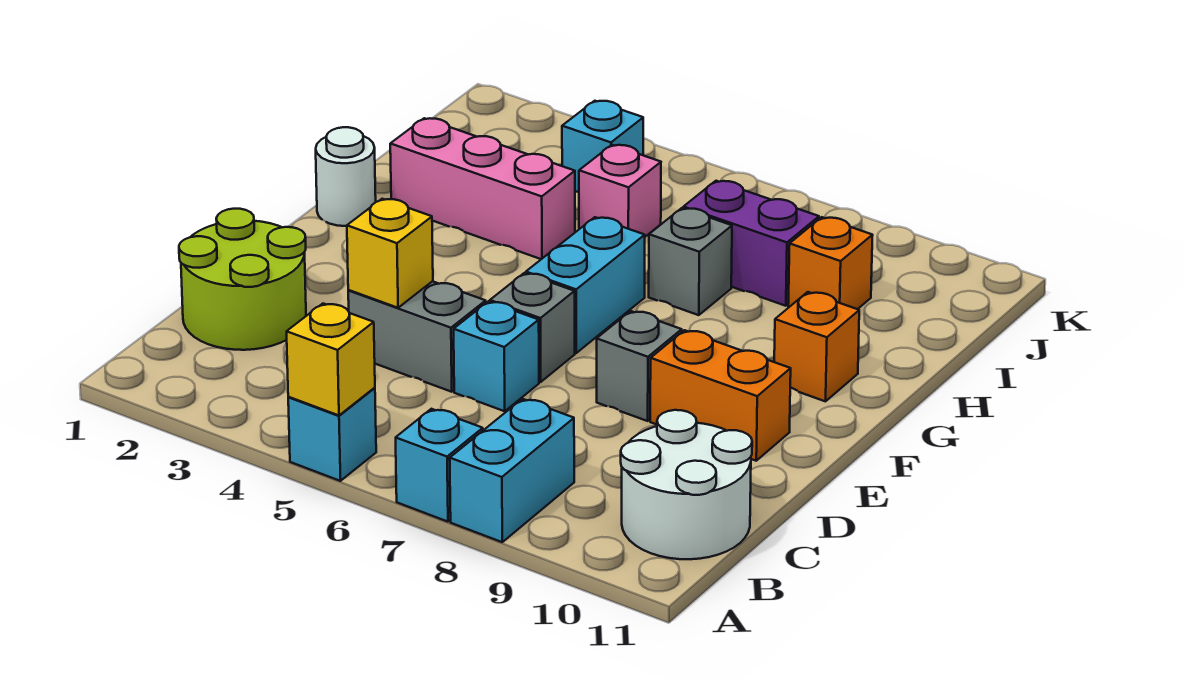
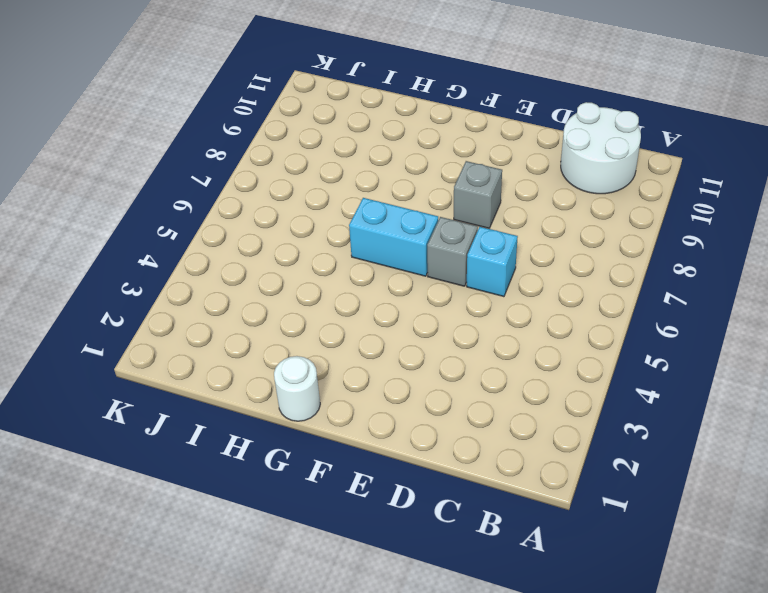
none -> cyan brick A5 level 1
none -> cyan brick A7 level 1
none -> cyan brick A8:B8 level 1

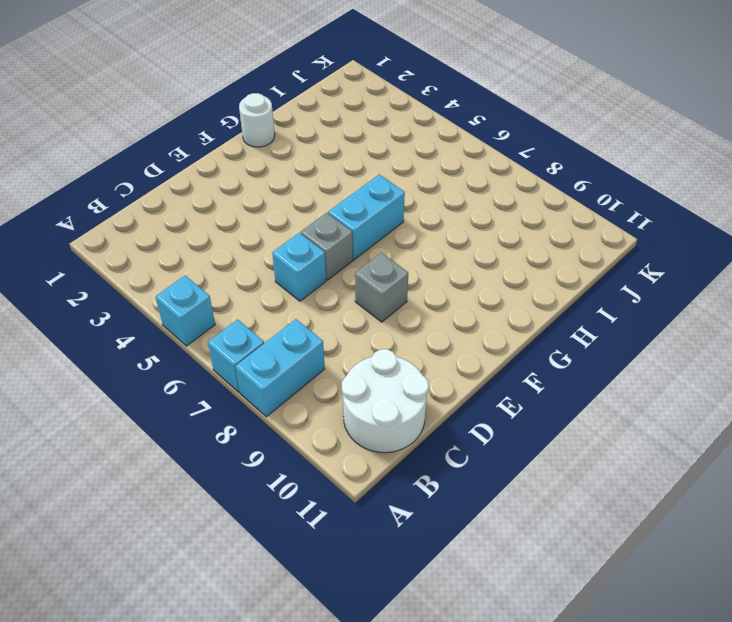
none -> lime round brick C1:D2 level 1
none -> grey brick D4:D5 level 1
none -> orange brick E9:E10 level 1

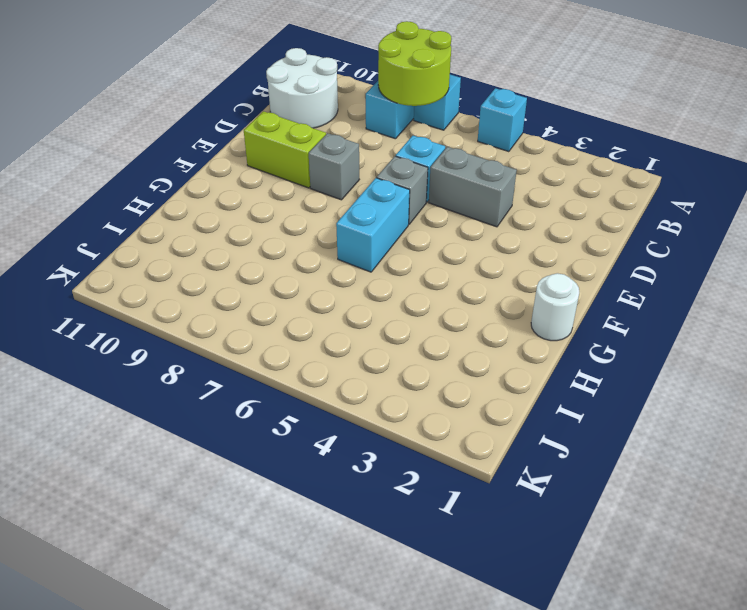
lime round brick A7:B8 level 2 -> lime round brick C1:D2 level 1
lime brick E9:E10 level 1 -> orange brick E9:E10 level 1
none -> orange brick G10 level 1
none -> pink brick H2:H4 level 1
none -> grey brick H7 level 1

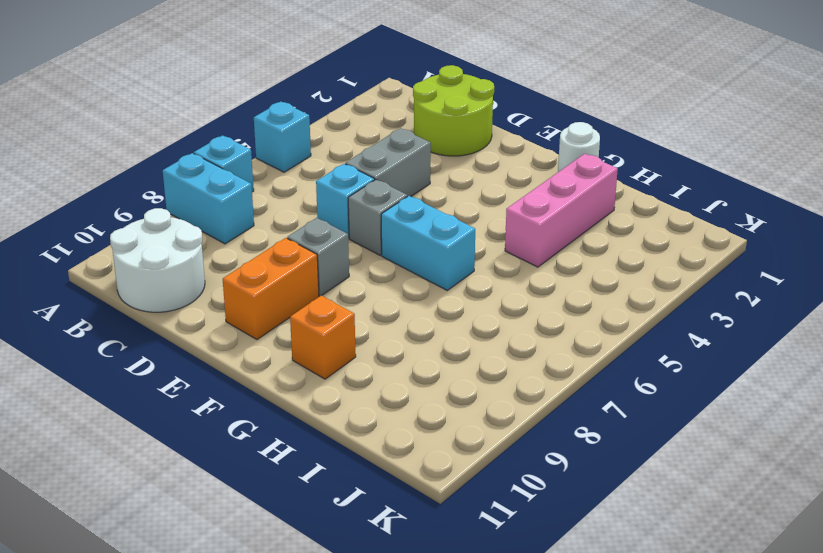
none -> grey brick H7 level 1
none -> pink brick I5 level 1
none -> purple brick I7:I8 level 1

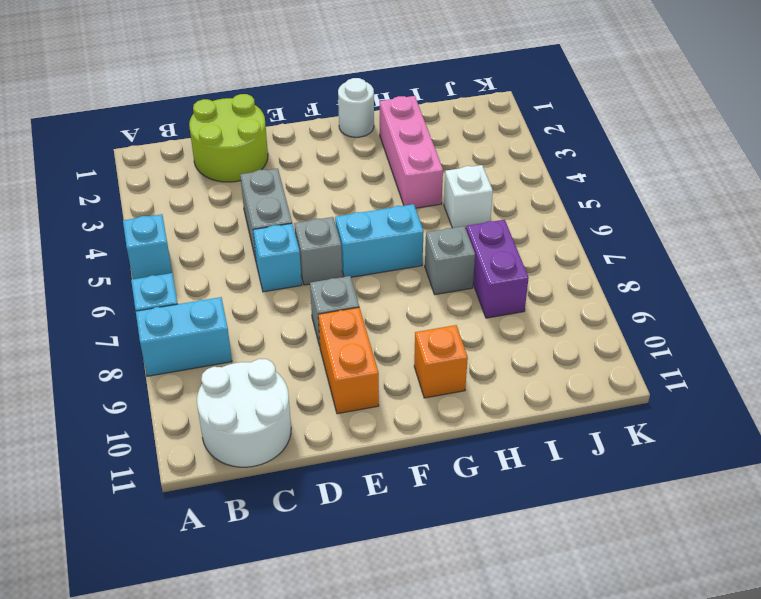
white brick I5 level 1 -> pink brick I5 level 1
none -> orange brick I9 level 1
none -> cyan brick J4 level 1
none -> yellow brick A5 level 2

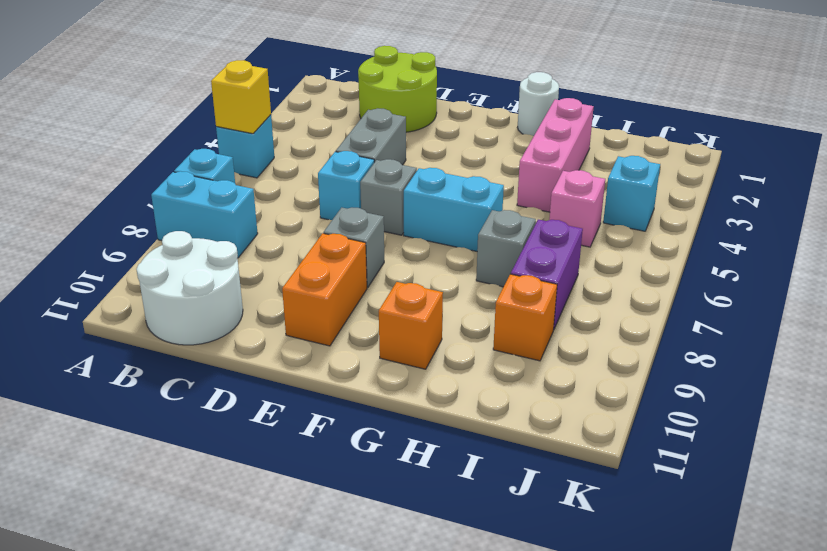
none -> yellow brick D4 level 2

